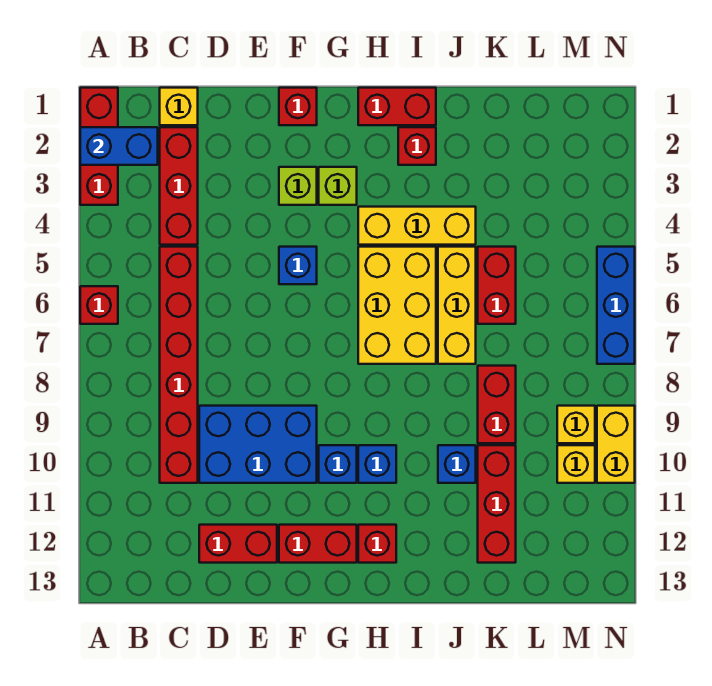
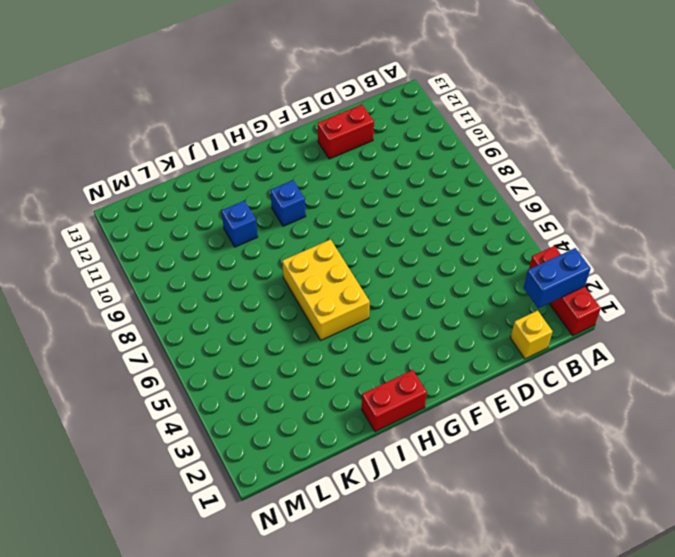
none -> red brick A6 level 1
none -> red brick C2:C4 level 1
none -> red brick C5:C10 level 1

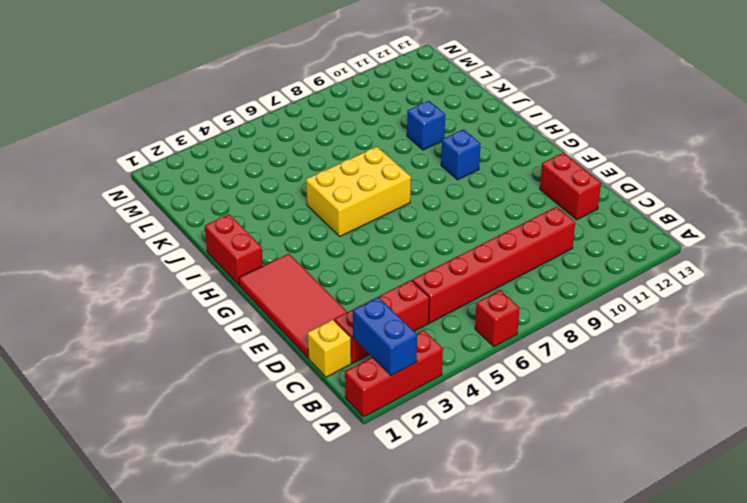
red tile D1:G2 level 1 -> red brick F1 level 1
none -> blue brick D9:F10 level 1
none -> lime brick F3 level 1
none -> blue brick F5 level 1

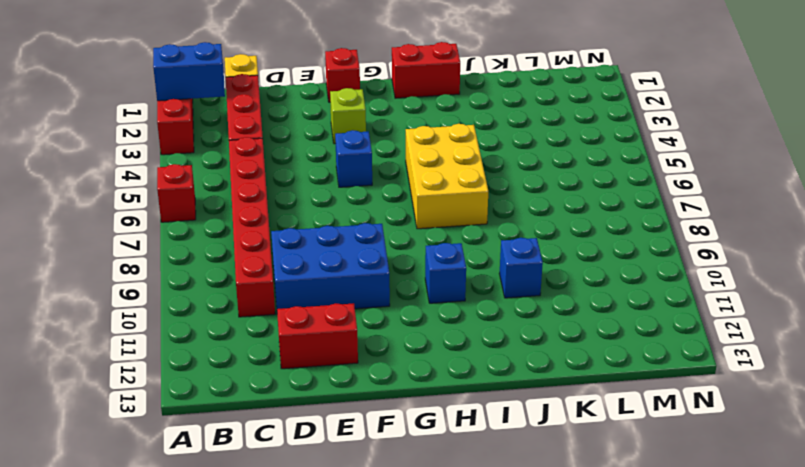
none -> red brick F12:G12 level 1
none -> lime brick G3 level 1
none -> blue brick G10 level 1

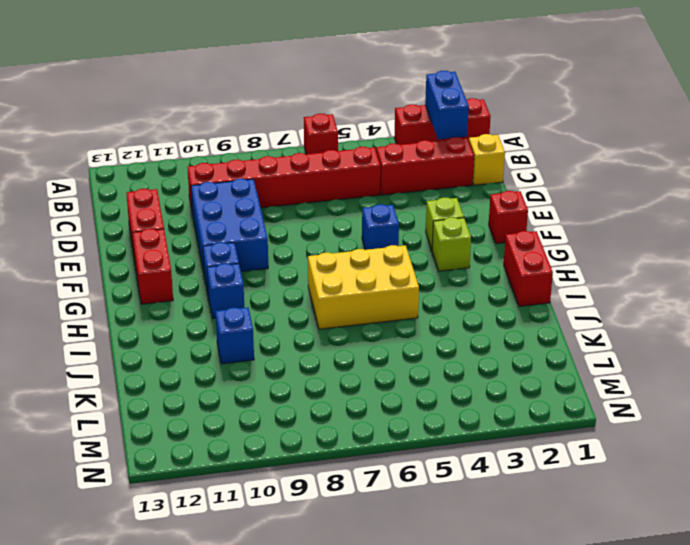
none -> yellow brick H4:J4 level 1
none -> red brick H12 level 1
none -> red brick I2 level 1

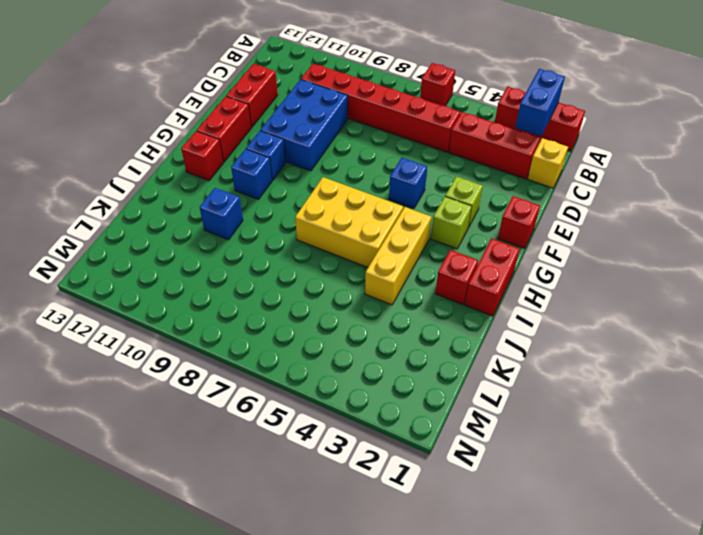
none -> yellow brick J5:J7 level 1
none -> red brick K5:K6 level 1
none -> red brick K8:K9 level 1

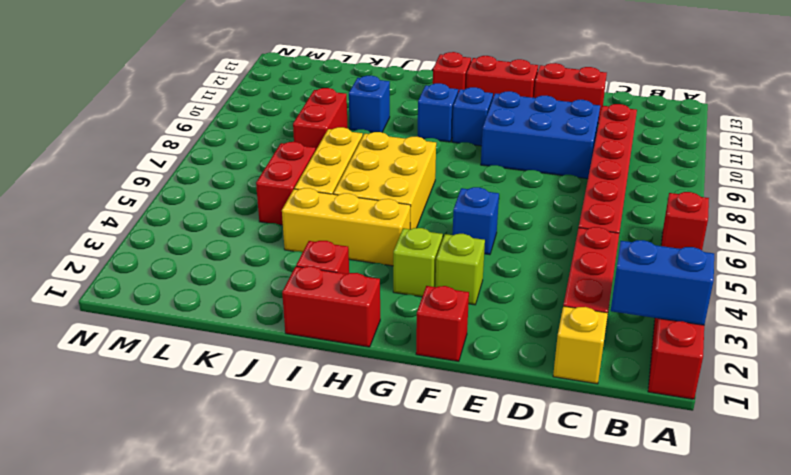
none -> red brick K10:K12 level 1
none -> yellow brick M9 level 1
none -> yellow brick M10 level 1

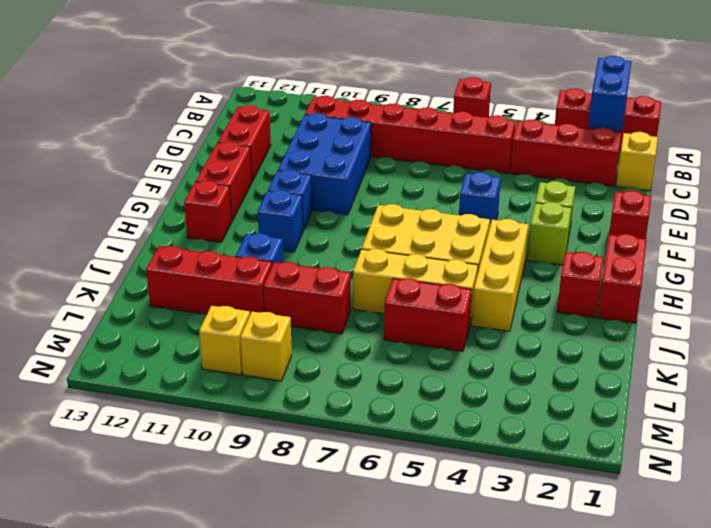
none -> blue brick N5:N7 level 1
none -> yellow brick N9:N10 level 1

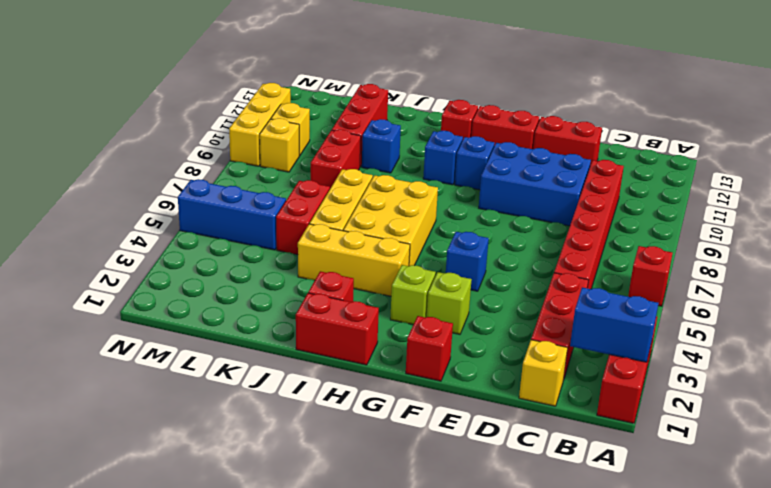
blue brick L5:N5 level 1 -> blue brick N5:N7 level 1
yellow brick N9:N11 level 1 -> yellow brick N9:N10 level 1

